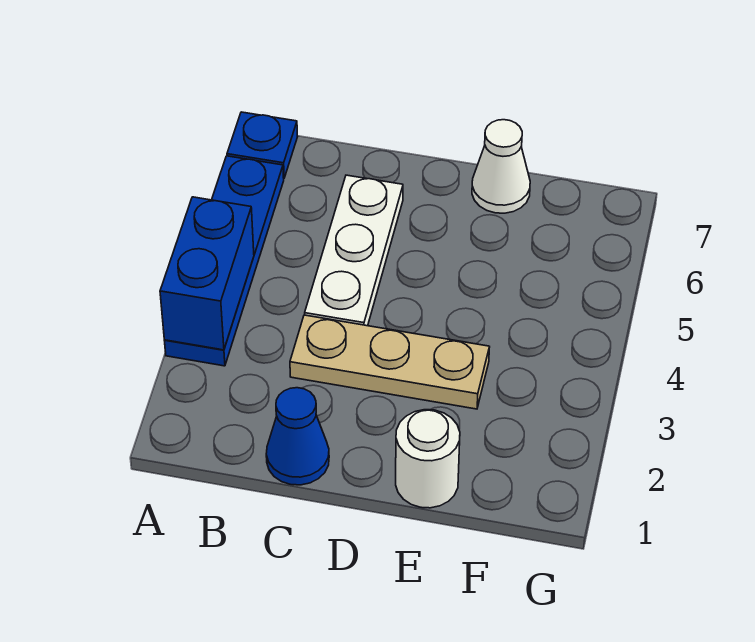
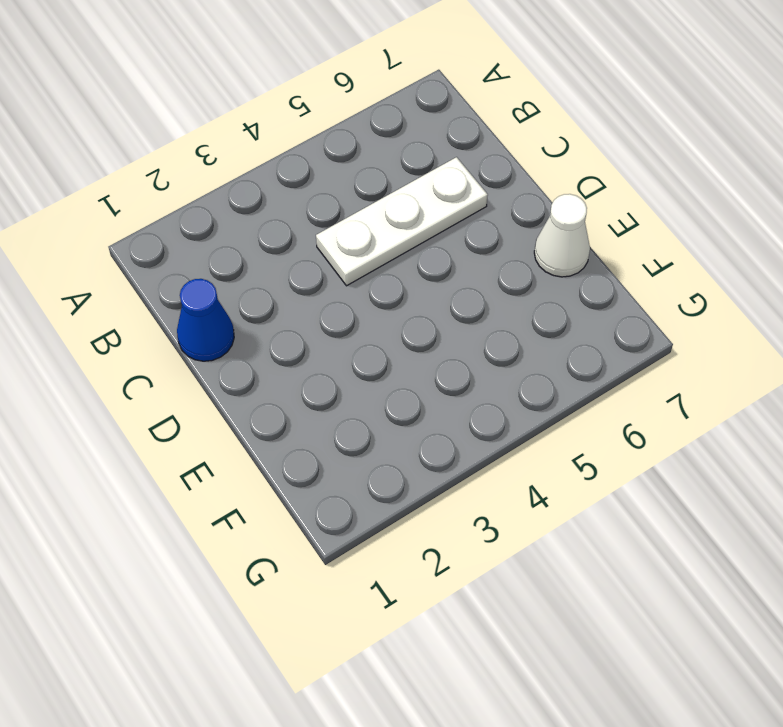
none -> blue plate A3:A6 level 1
none -> blue plate A7 level 1

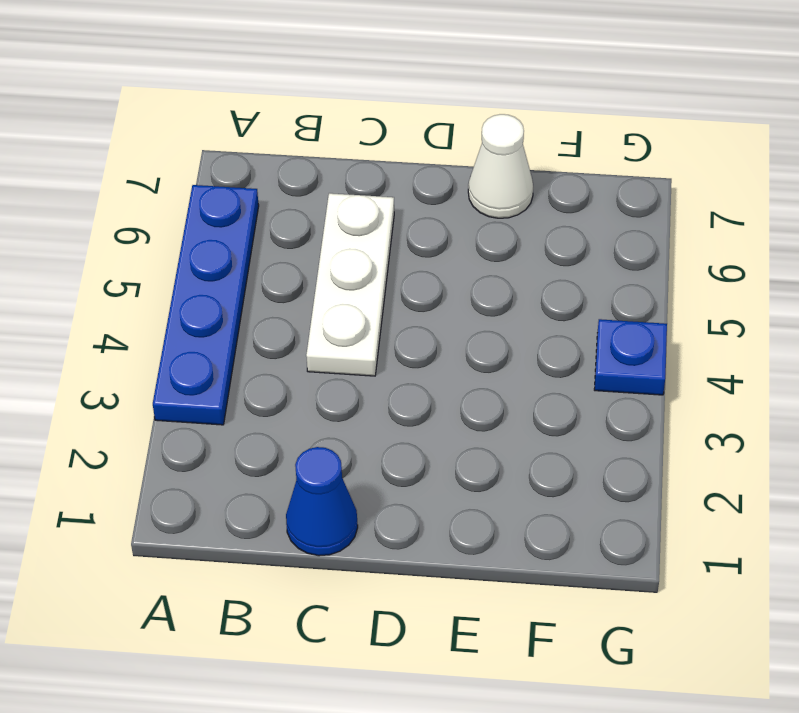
blue plate G4 level 1 -> blue plate A7 level 1
none -> tan plate C3:E3 level 1
none -> white round brick E1 level 1

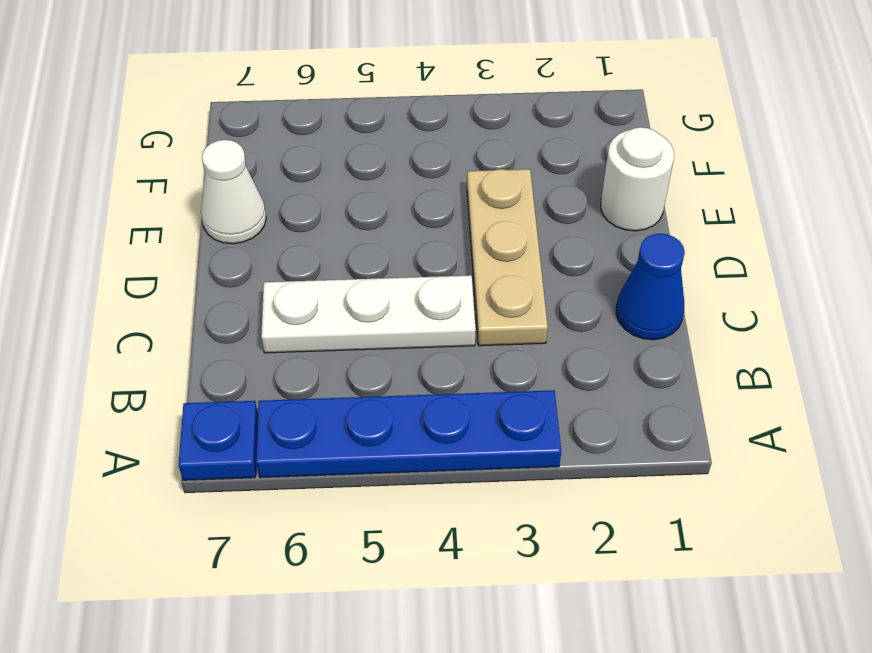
none -> blue brick A3:A4 level 2

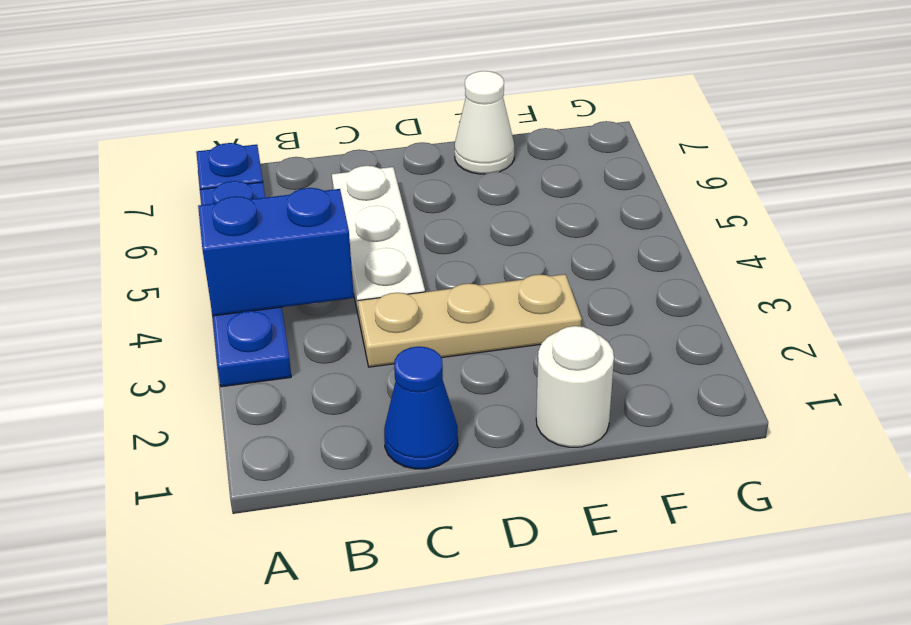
blue brick A4:B4 level 2 -> blue brick A3:A4 level 2

